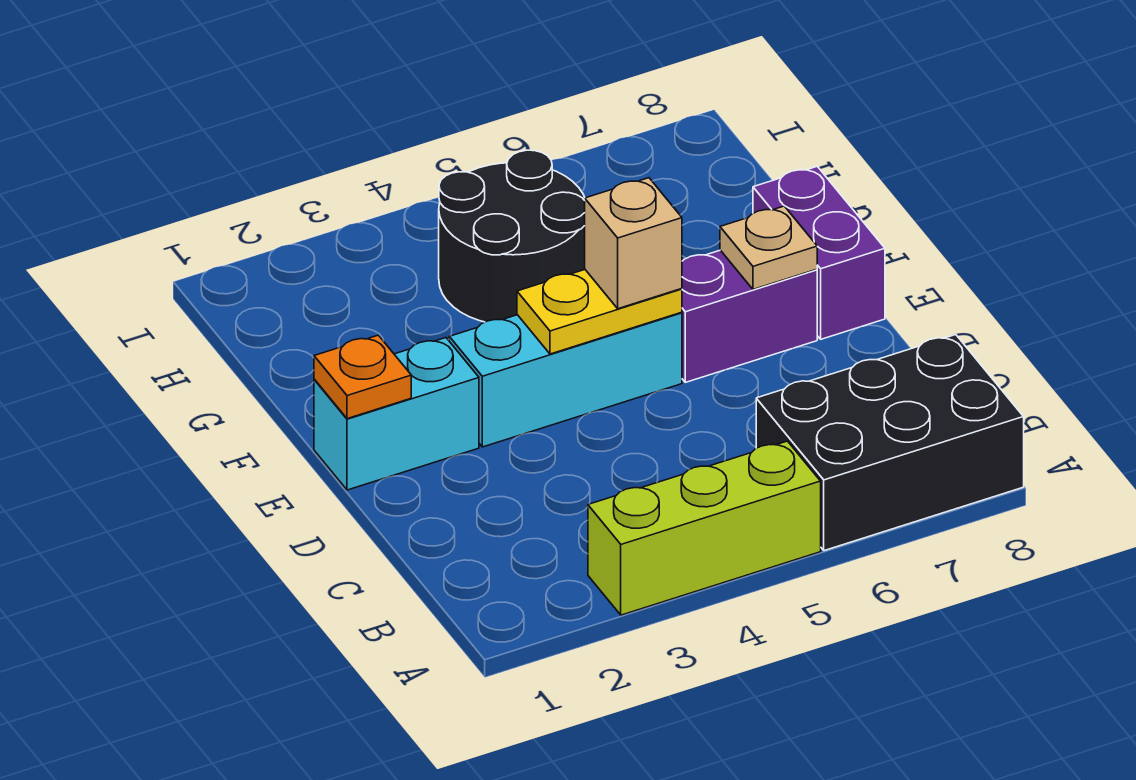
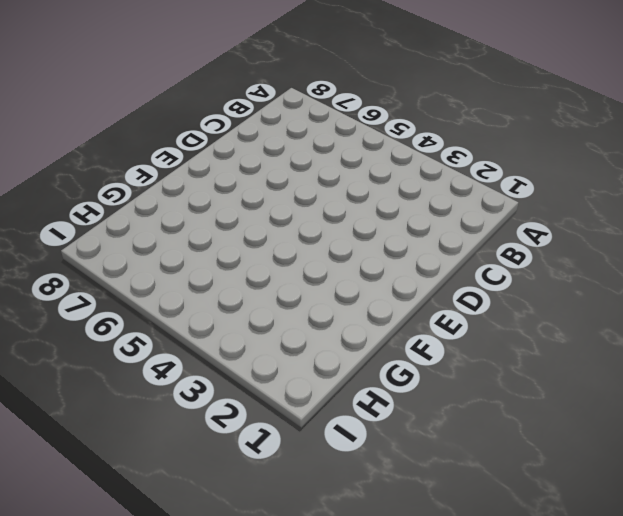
none -> lime brick A3:A5 level 1
none -> black brick A6:B8 level 1

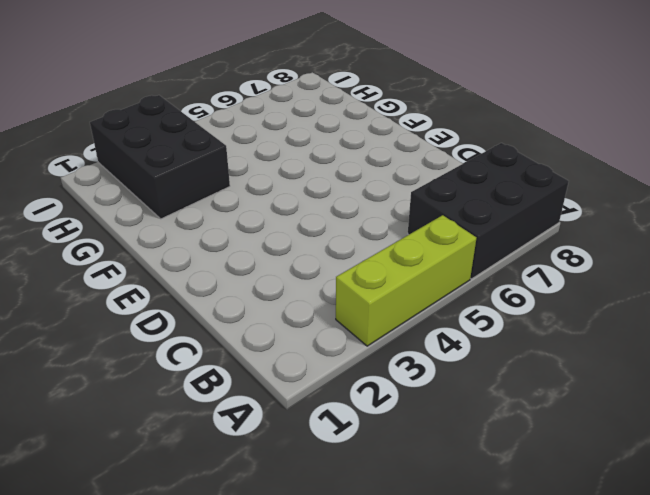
black brick G2:I3 level 1 -> none
none -> cyan brick E1:E2 level 1
none -> cyan brick E3:E5 level 1

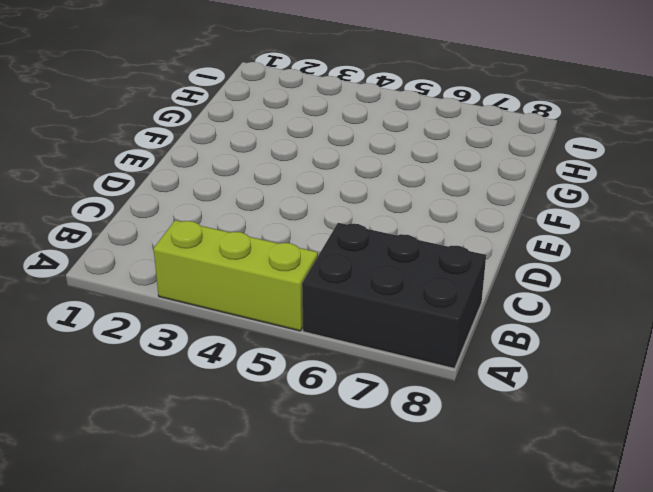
none -> cyan brick E1:E2 level 1
none -> cyan brick E3:E5 level 1

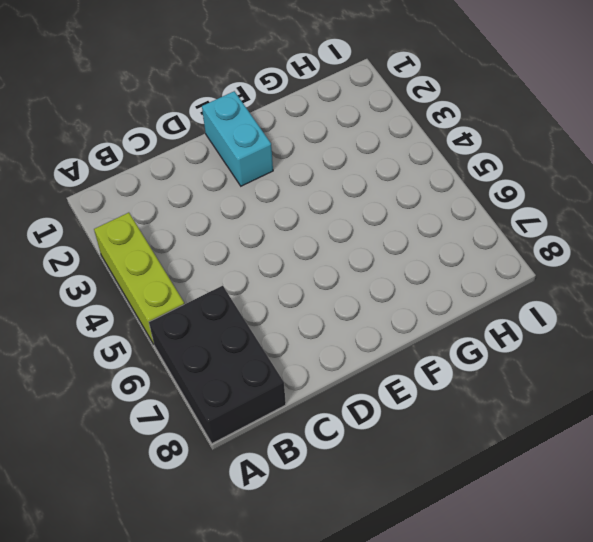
none -> cyan brick E3:E5 level 1
none -> purple brick E6:E7 level 1

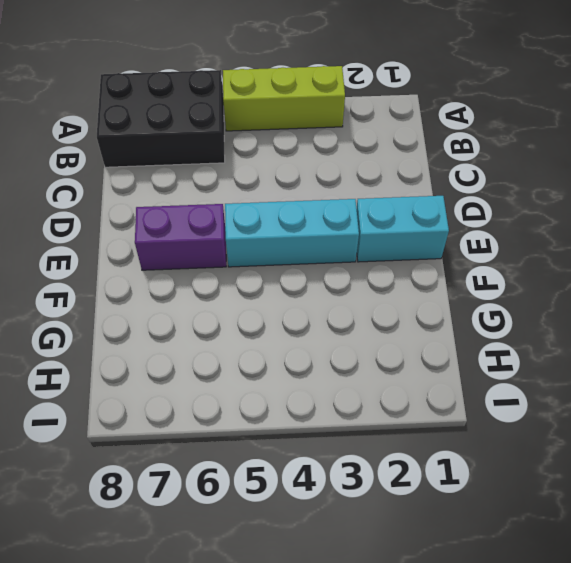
none -> purple brick E8:F8 level 1
none -> black round brick G4:H5 level 1

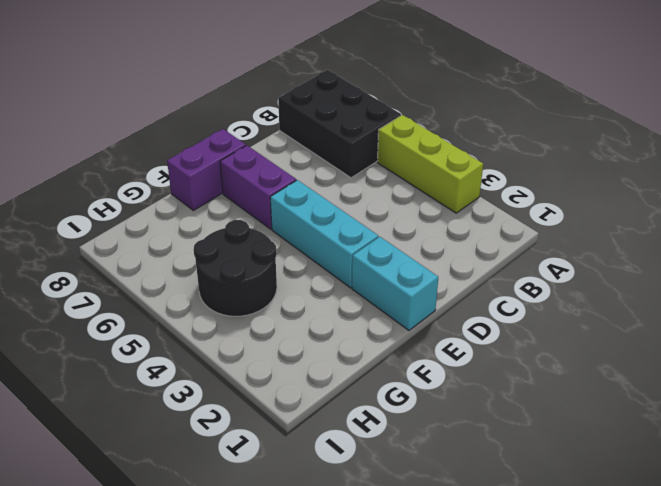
none -> orange plate E1 level 2
none -> yellow plate E4:E5 level 2

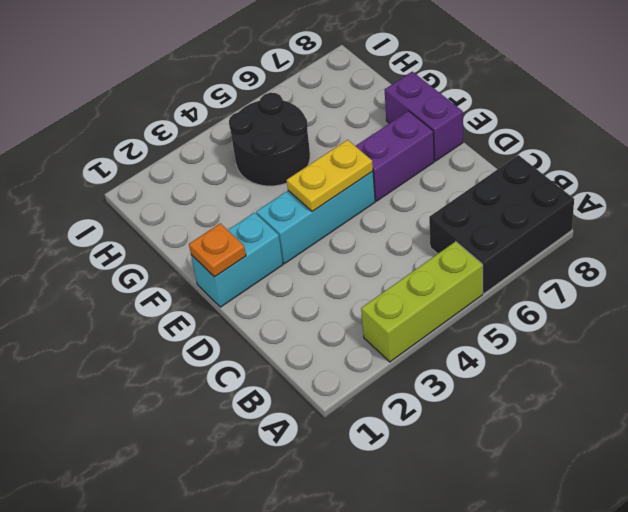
none -> tan plate E7 level 2
none -> tan brick E5 level 3

